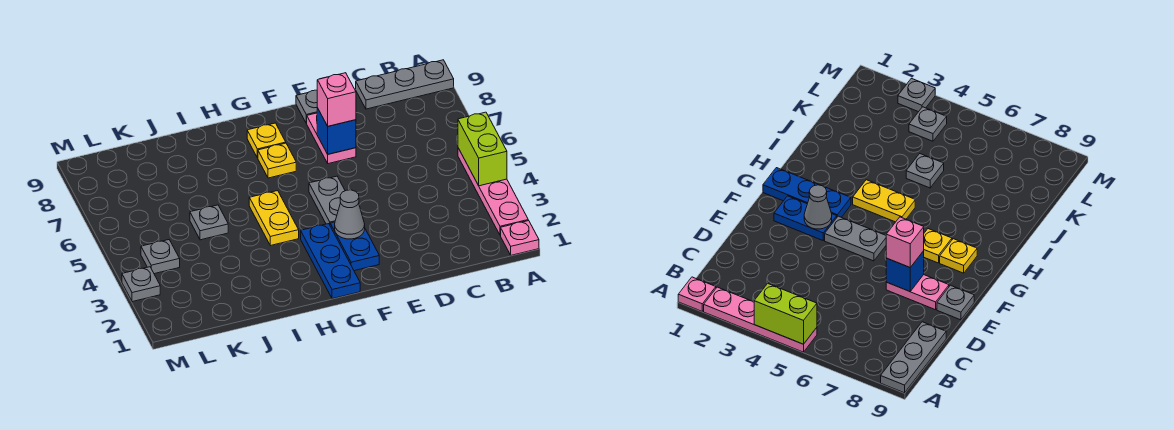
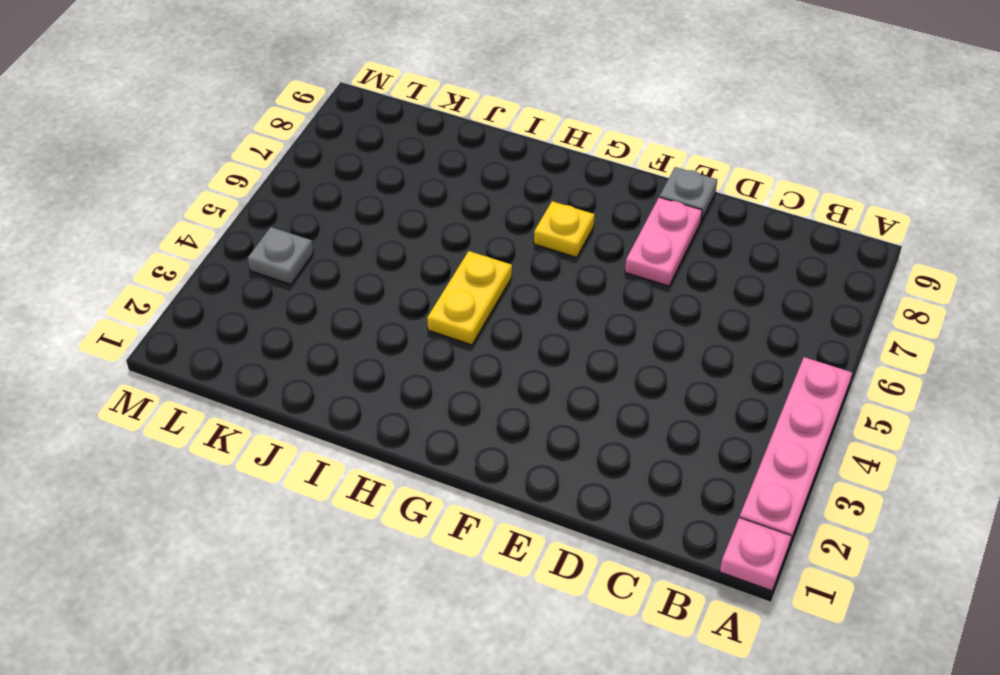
none -> grey plate A9:C9 level 1
none -> blue plate F2:F3 level 1
none -> grey plate F4:F5 level 1

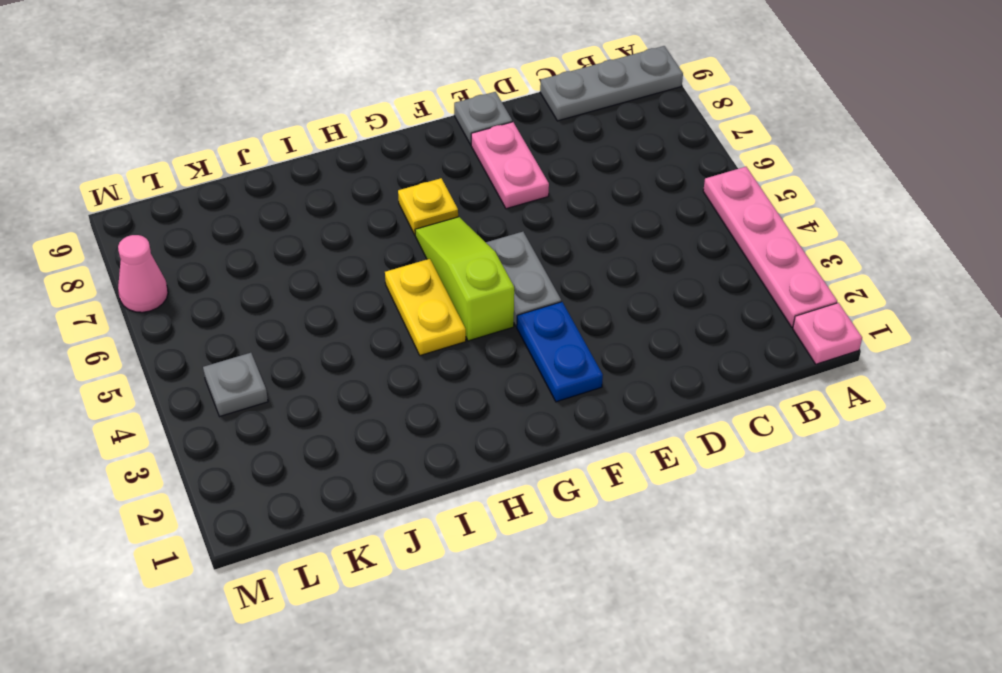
lime slope G4:G6 level 1 top 4 -> none
pink cone M7 level 1 -> none
none -> blue plate G1:G3 level 1
none -> yellow plate G8 level 1
none -> grey plate J5 level 1

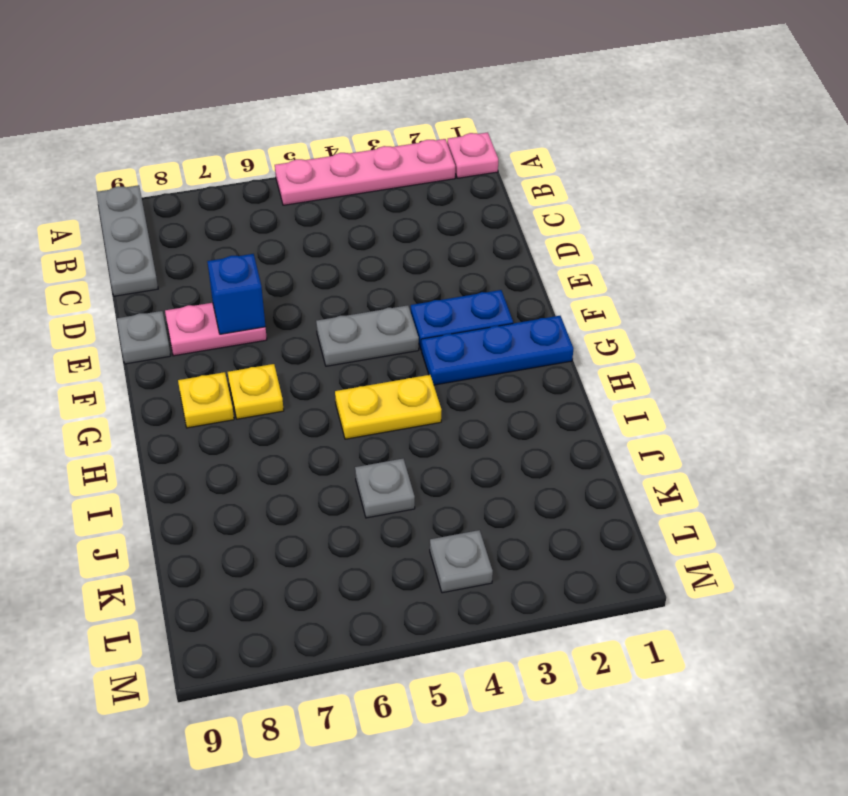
none -> grey plate M3 level 1
none -> lime brick A4:A5 level 2
none -> grey cone F3 level 2

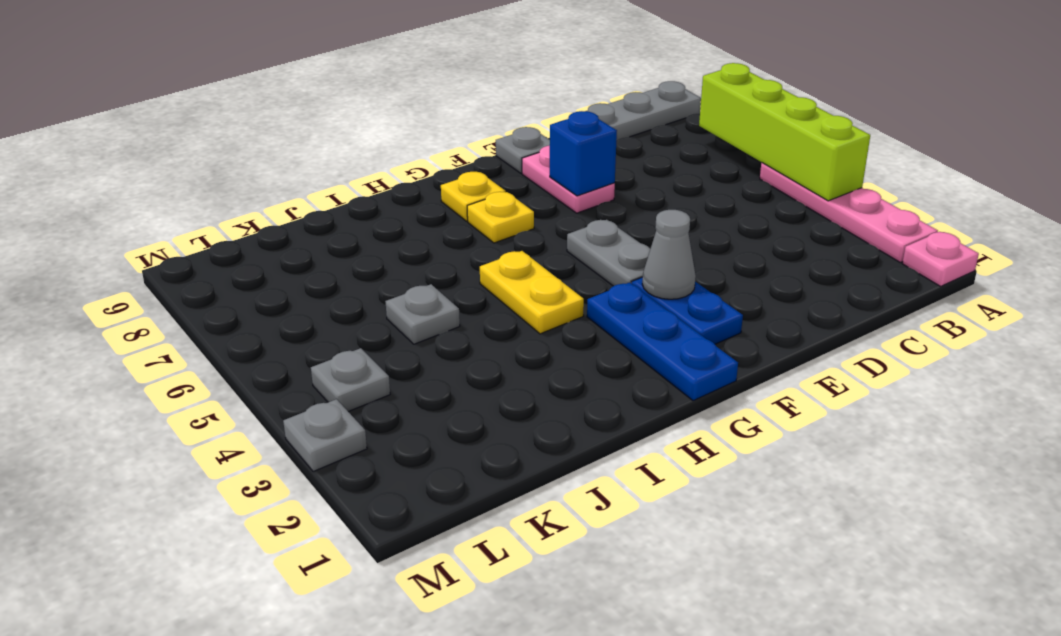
lime brick A4:A7 level 2 -> lime brick A4:A5 level 2
none -> pink brick E7 level 3

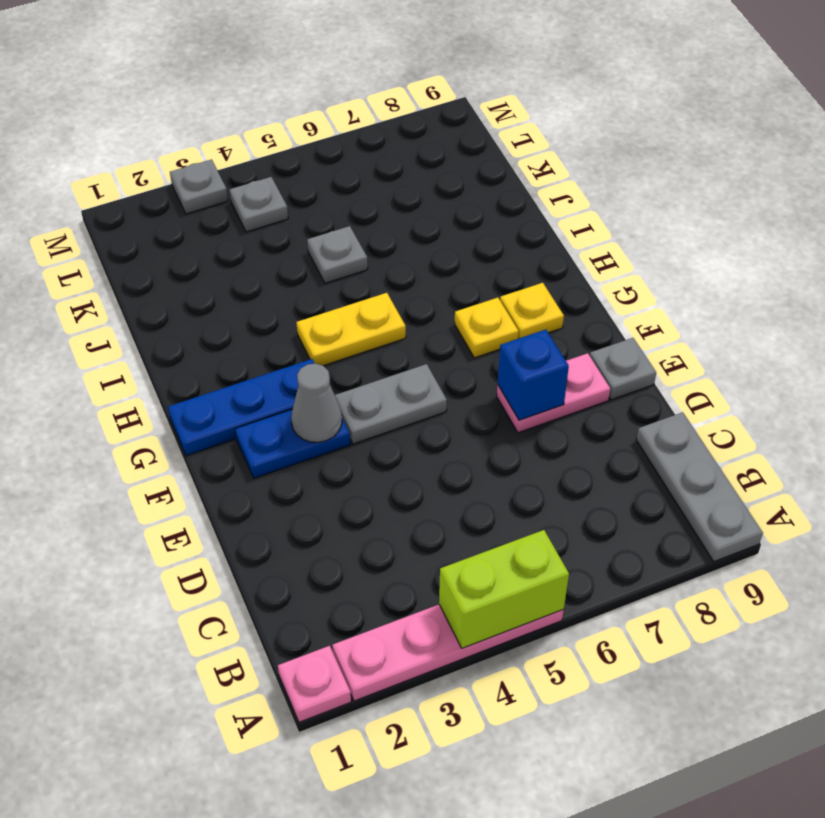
none -> pink brick E7 level 3

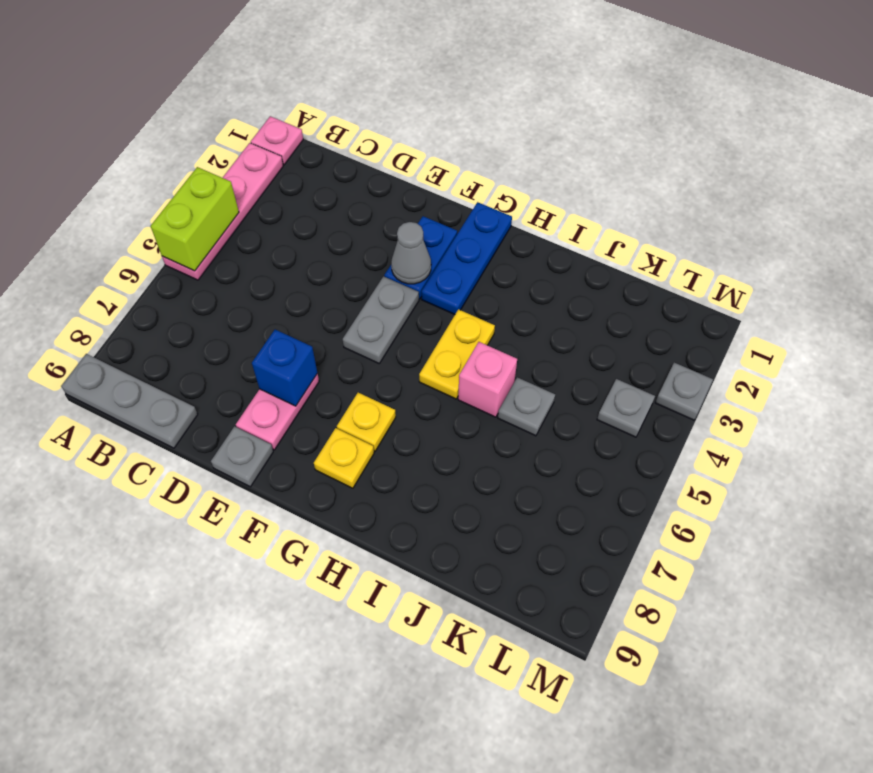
pink brick I5 level 1 -> pink brick E7 level 3

